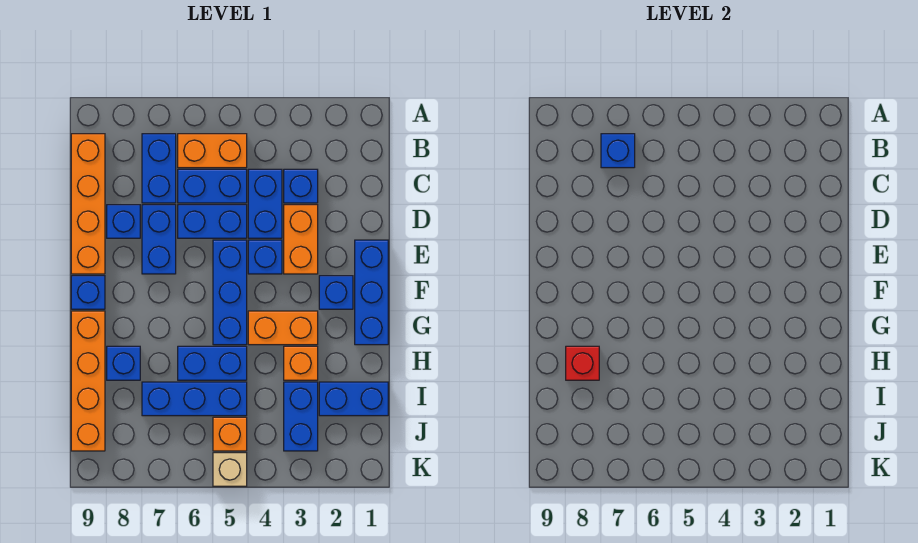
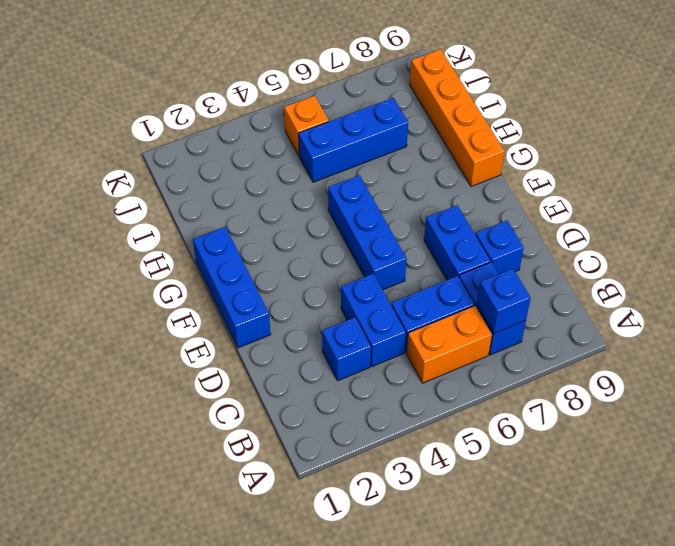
none -> orange brick B9:E9 level 1
none -> orange brick D3:E3 level 1
none -> blue brick D5:D6 level 1

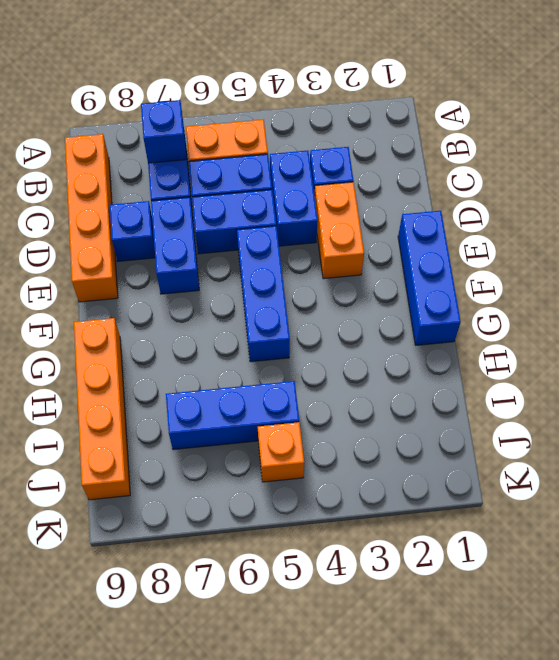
none -> blue brick E4 level 1
none -> blue brick F2 level 1
none -> blue brick F9 level 1

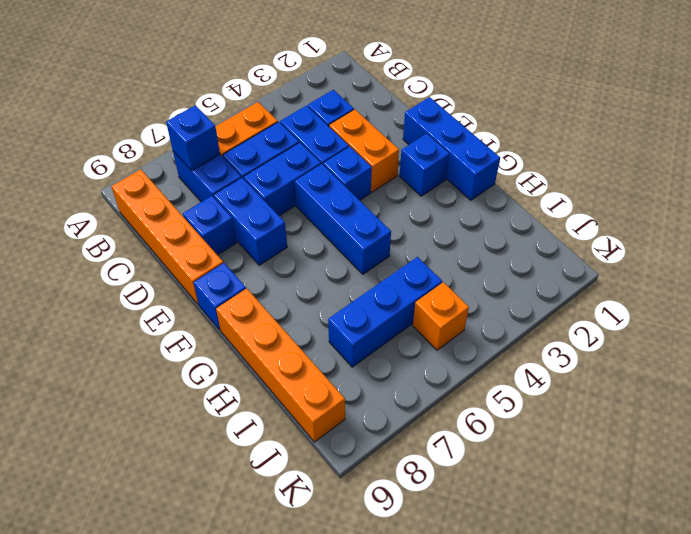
none -> orange brick G3:G4 level 1
none -> orange brick H3 level 1
none -> blue brick H5:H6 level 1

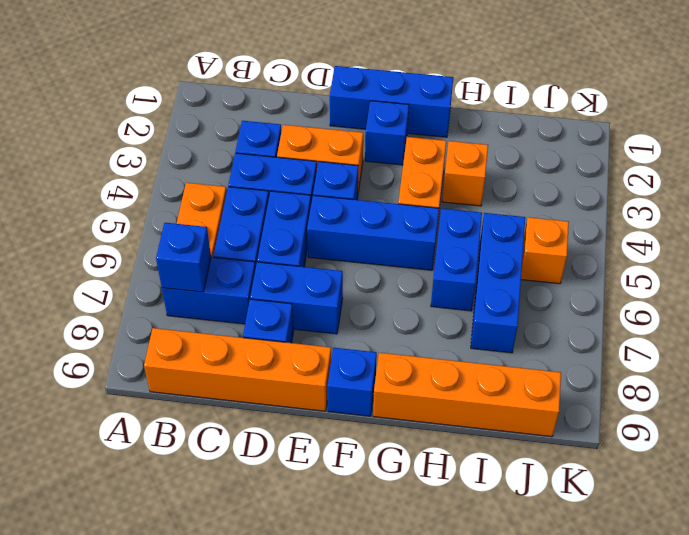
none -> blue brick H8 level 1
none -> blue brick I1:I2 level 1
none -> blue brick I3:J3 level 1

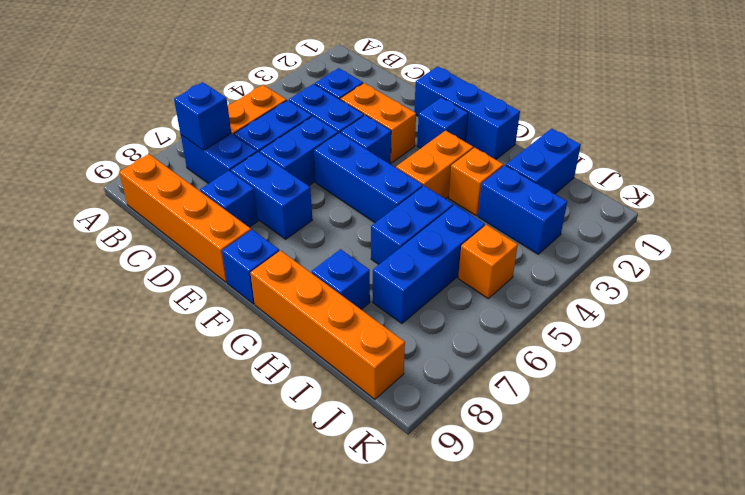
none -> tan brick K5 level 1
none -> red brick H8 level 2

